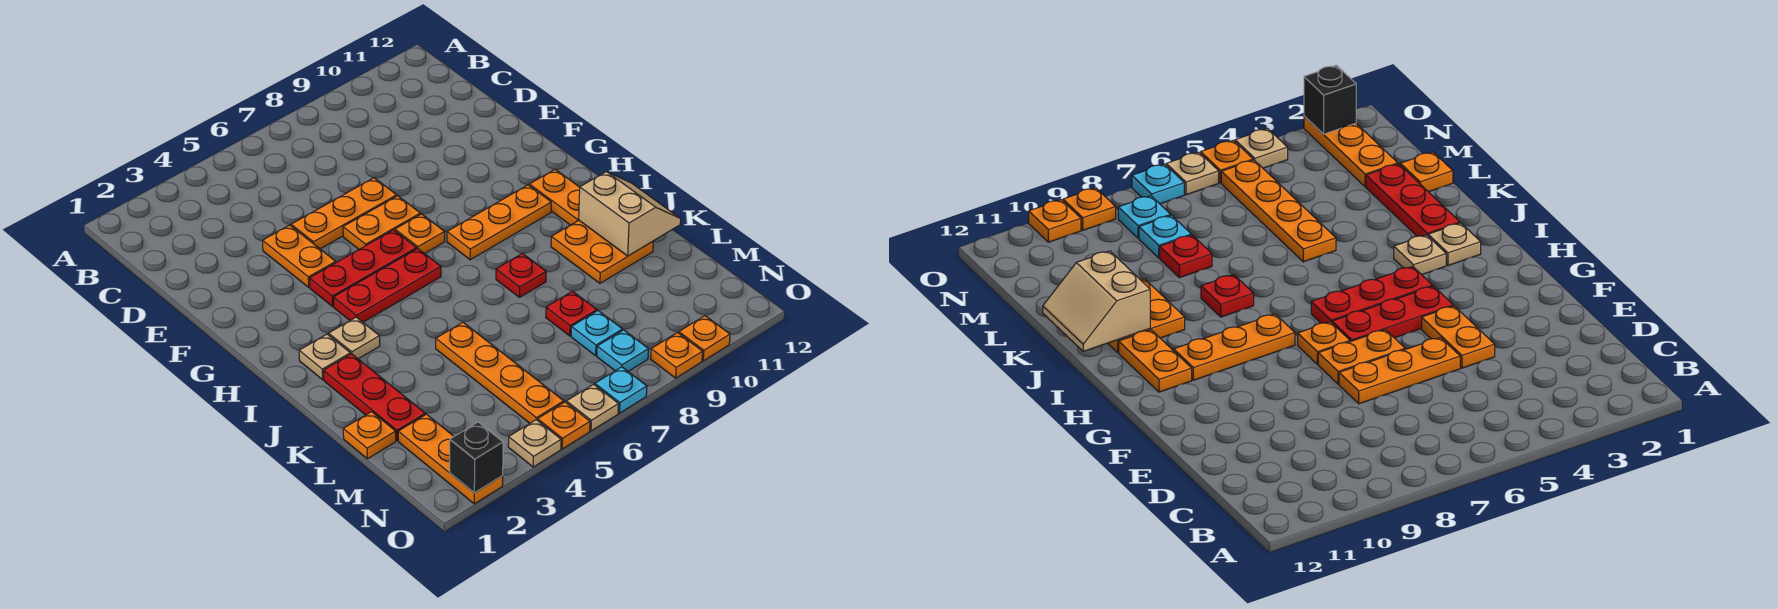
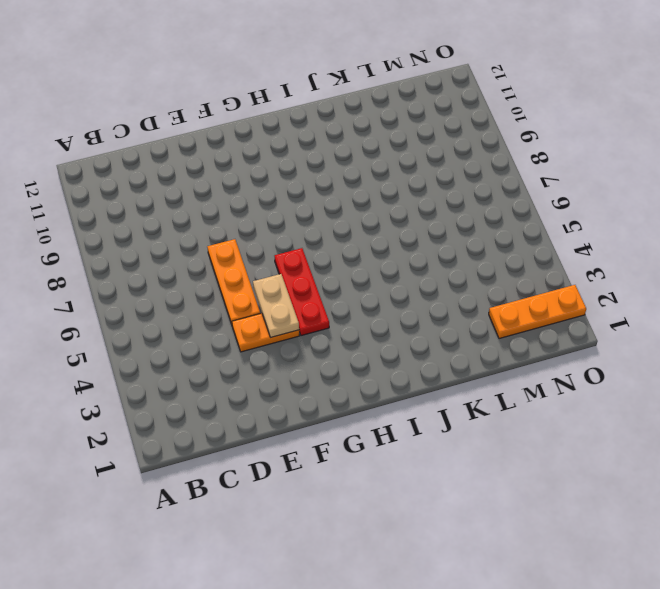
tan plate F4:F5 level 2 -> none
none -> orange plate F6:F7 level 1
none -> orange plate G7 level 1
none -> red plate H4:H6 level 1

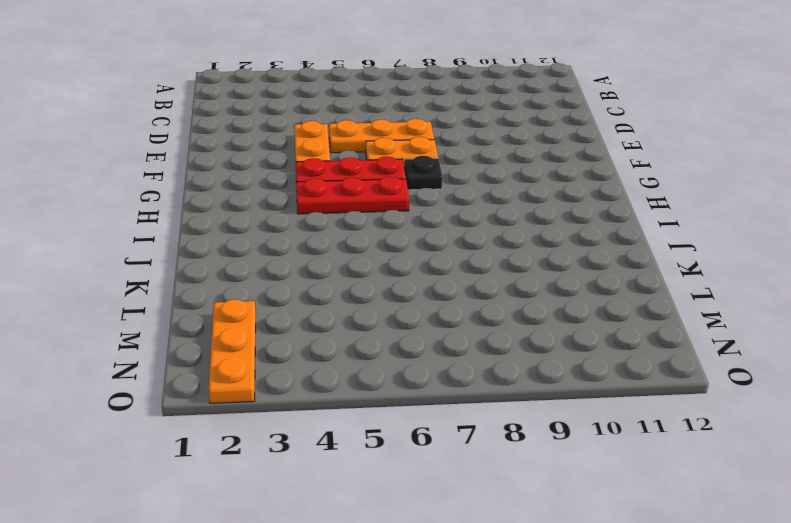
black plate G7 level 1 -> orange plate G7 level 1
none -> orange plate H8:H10 level 1
none -> orange plate H11:I11 level 1
none -> tan plate I2 level 1

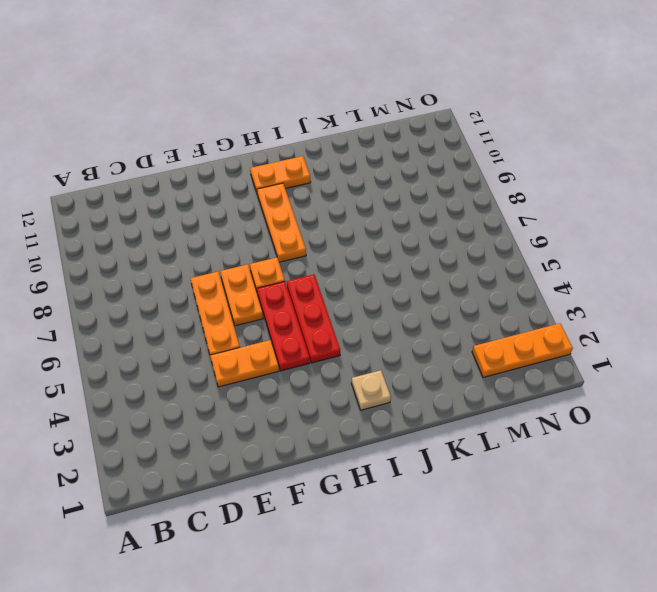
none -> tan plate I3 level 1
none -> red plate J2:L2 level 1
none -> red plate J8 level 1

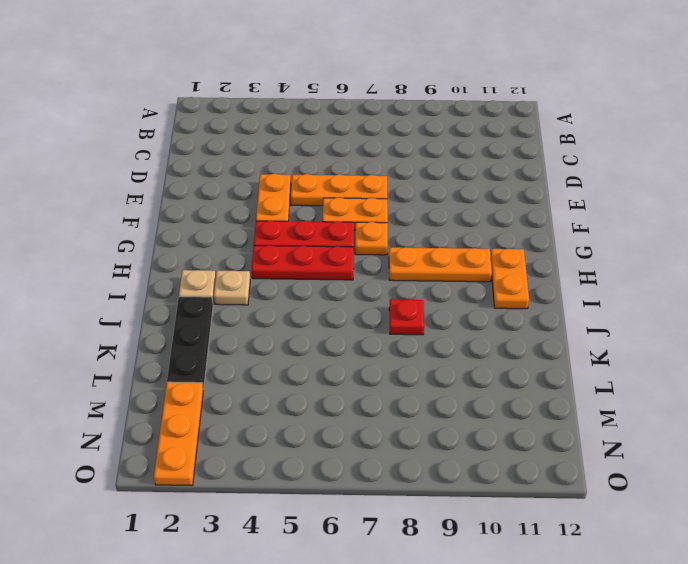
black plate J2:L2 level 1 -> red plate J2:L2 level 1
none -> orange plate J10:K11 level 1
none -> orange plate K5:N5 level 1
none -> orange plate L1 level 1

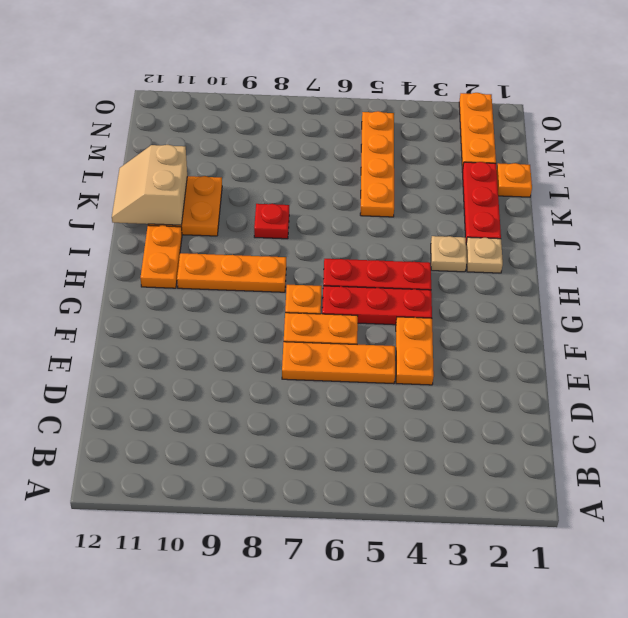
none -> red plate L8 level 1
none -> cyan plate M8 level 1
none -> cyan plate N8 level 1

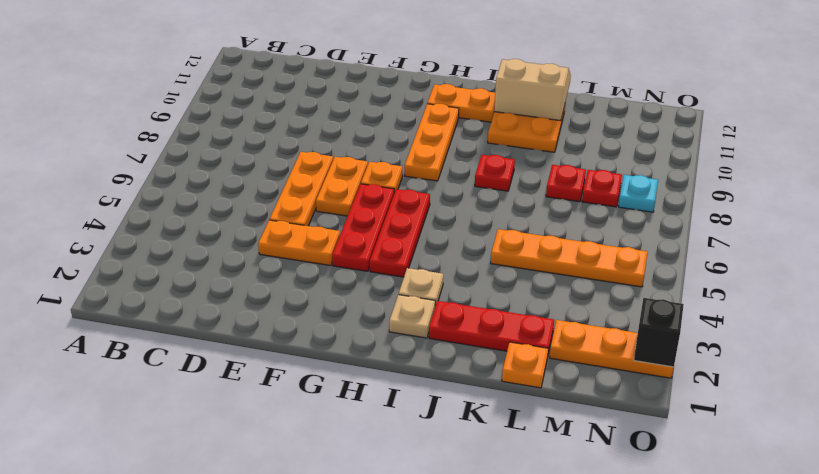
red plate M8 level 1 -> cyan plate M8 level 1
none -> tan plate O4 level 1
none -> orange plate O5 level 1
none -> tan plate O6 level 1

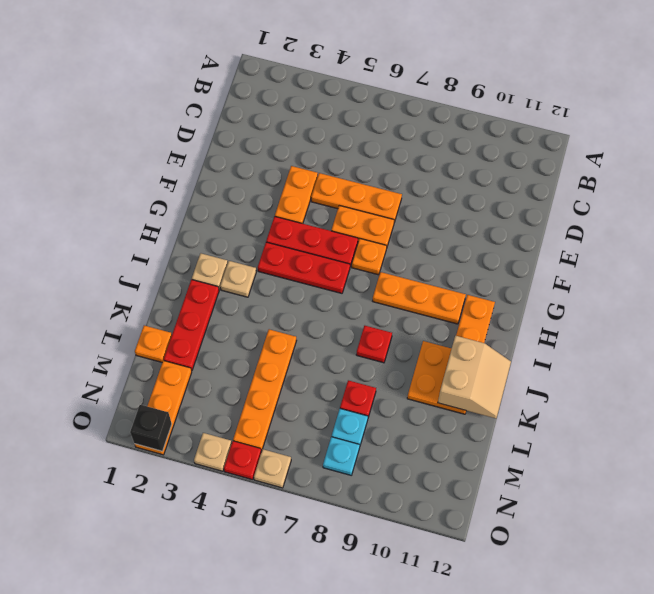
red plate O5 level 1 -> orange plate O5 level 1
none -> cyan plate O7 level 1
none -> orange plate O9 level 1
none -> orange plate O10 level 1

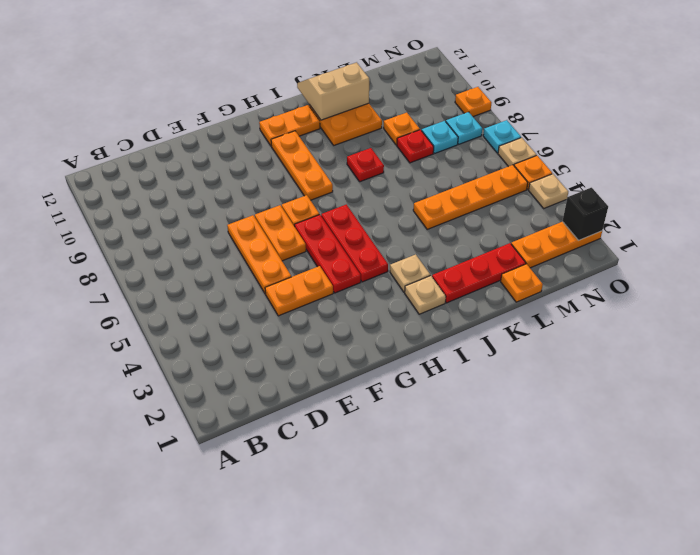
orange plate L9 level 1 -> orange plate O10 level 1

